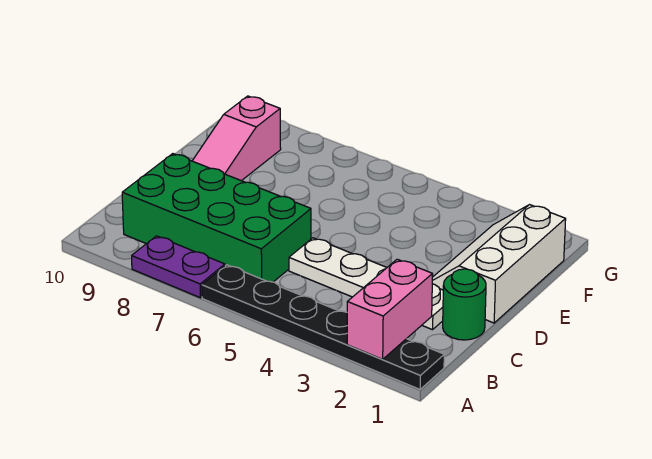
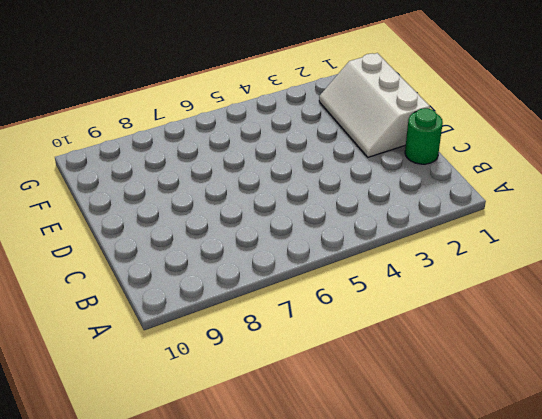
none -> black plate A1:A6 level 1
none -> purple plate A7:A8 level 1

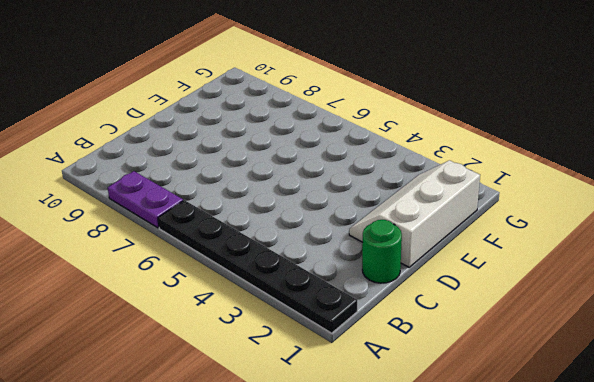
none -> green brick B6:C9 level 1
none -> white plate C2:C5 level 1

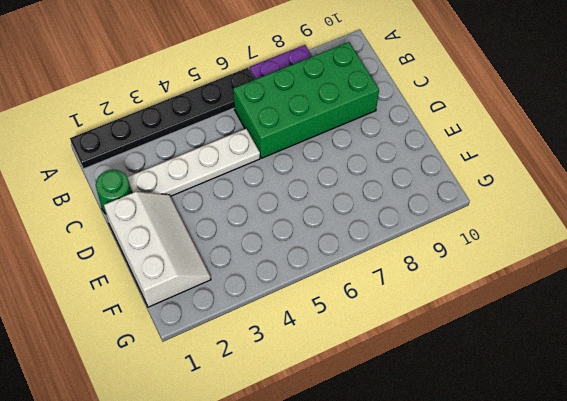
none -> pink slope D9:F9 level 1 top F
none -> pink brick A2:B2 level 2

